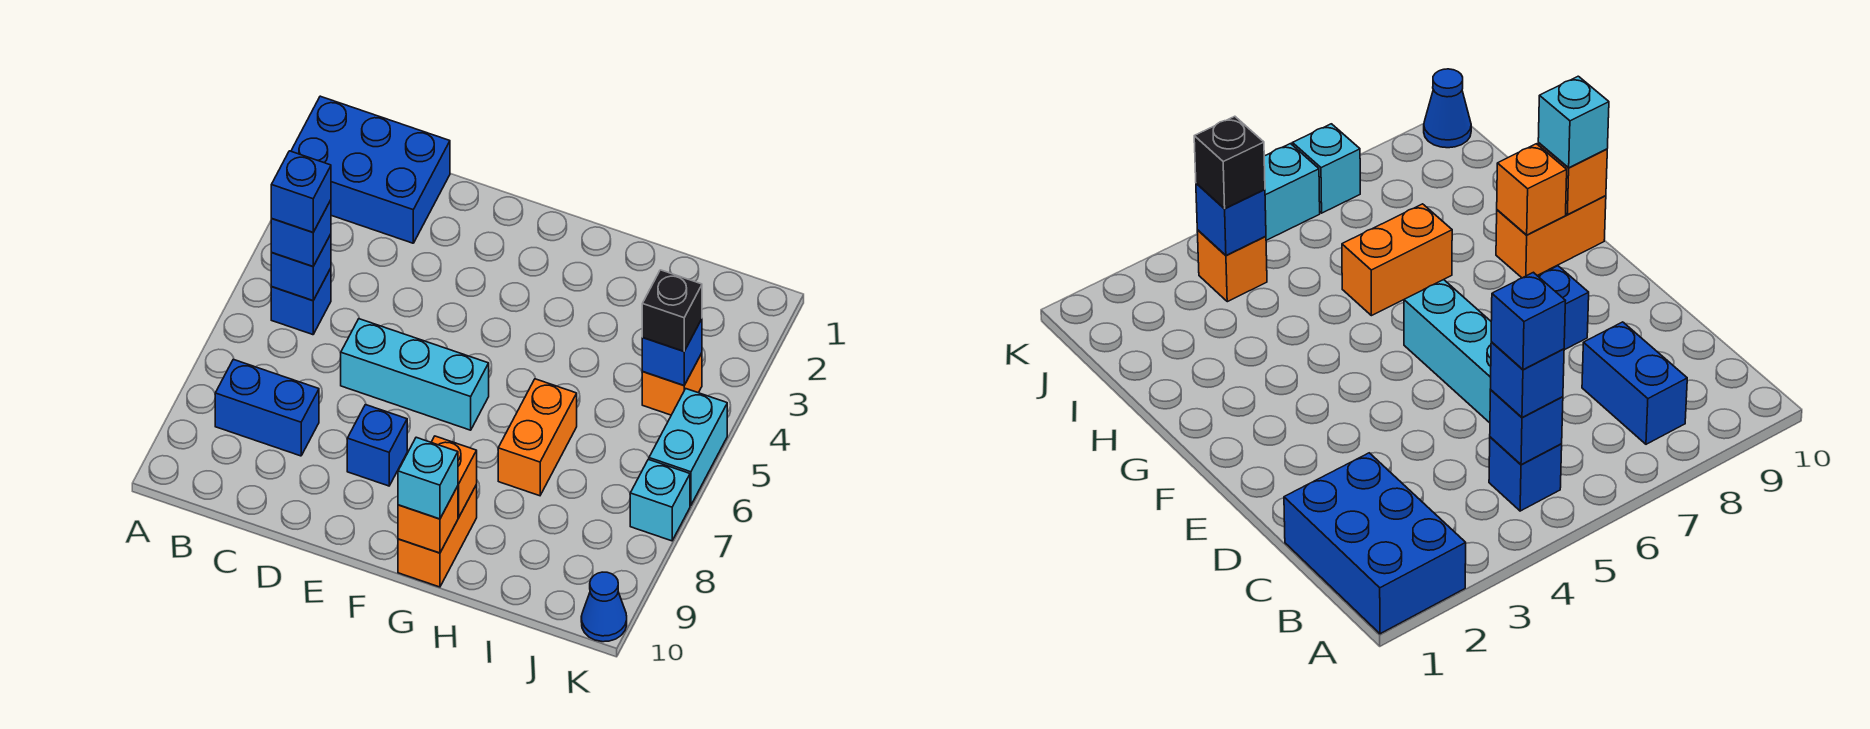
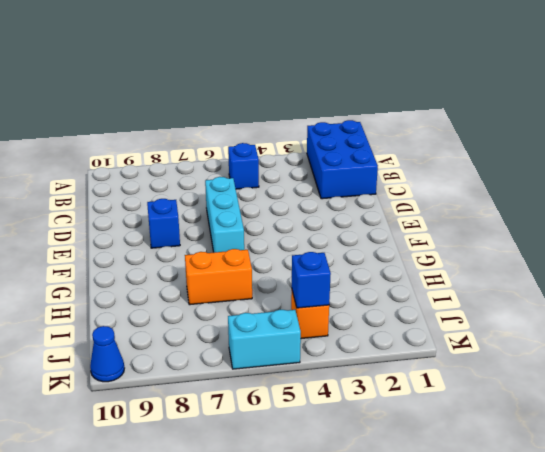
none -> blue brick B8:C8 level 1
none -> orange brick G9:G10 level 1
none -> cyan brick K7 level 1

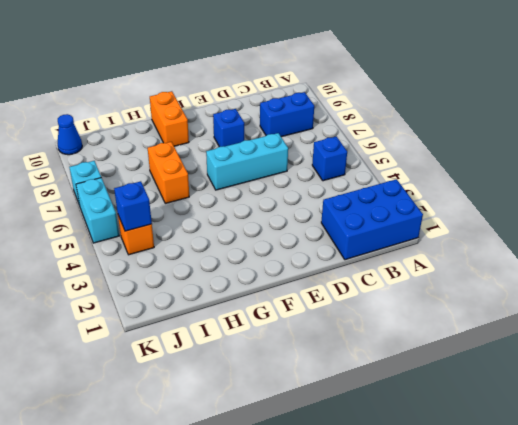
none -> blue brick B5 level 2
none -> orange brick G9 level 2
none -> orange brick G10 level 2

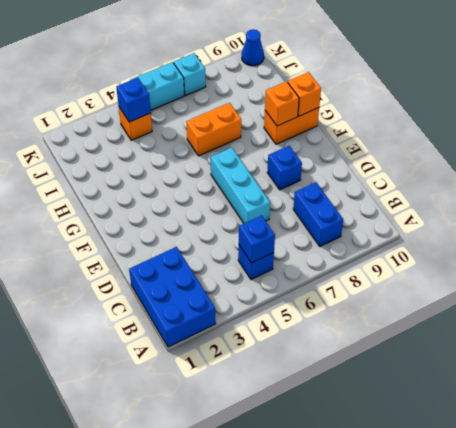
none -> blue brick B5 level 3
none -> cyan brick G10 level 3
none -> black brick J4 level 3

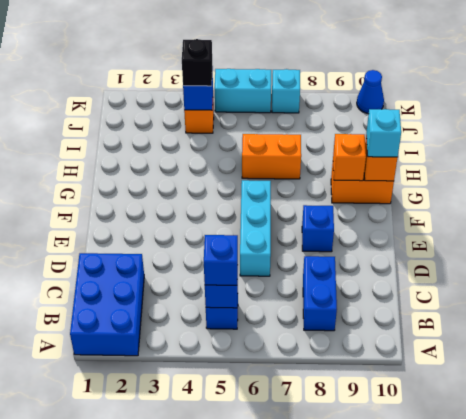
none -> blue brick B5 level 4

